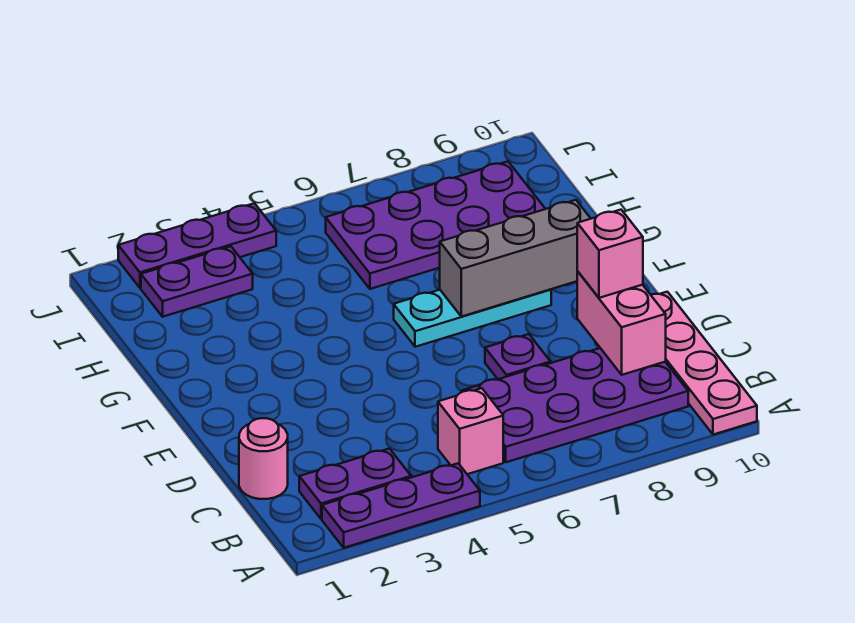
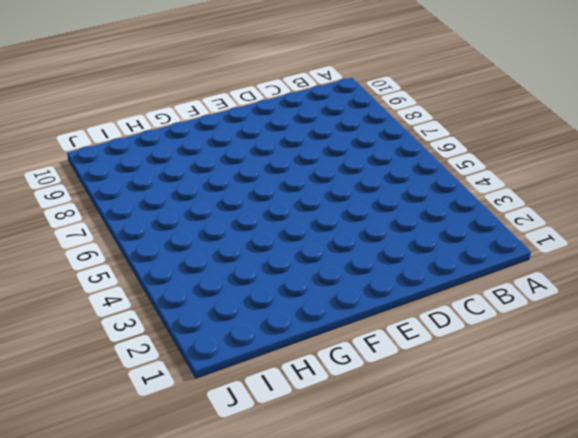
none -> purple plate A2:A4 level 1
none -> pink plate A10:D10 level 1
none -> purple plate B2:B3 level 1

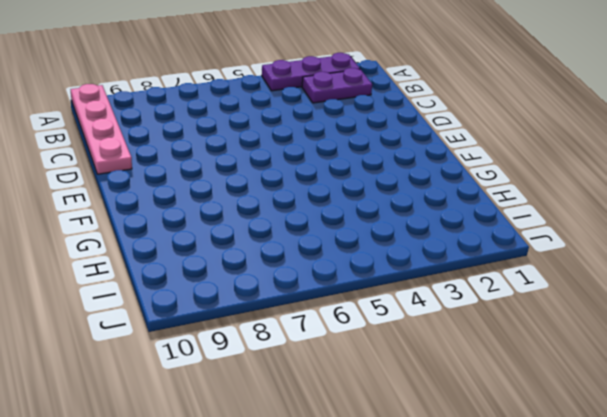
none -> pink brick B5 level 1
none -> purple plate B6:C9 level 1
none -> pink round brick C1 level 1

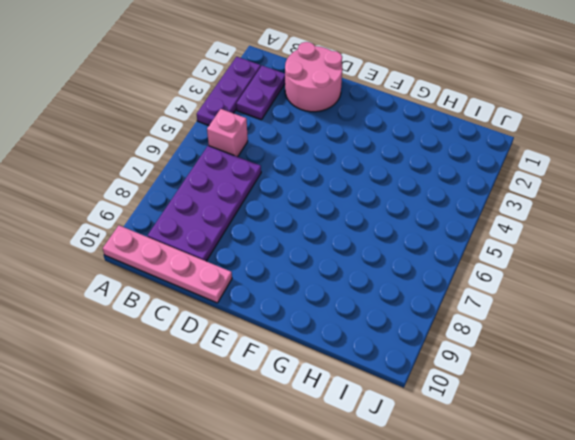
pink round brick C1:D2 level 1 -> pink round brick C1 level 1
none -> purple plate D7 level 1
none -> cyan plate F6:F8 level 1
none -> purple plate H6:I9 level 1

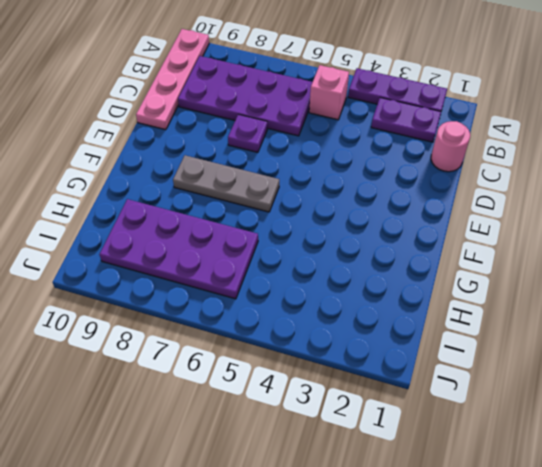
grey plate F6:F8 level 1 -> cyan plate F6:F8 level 1
none -> purple plate I2:I3 level 1
none -> purple plate J2:J4 level 1
none -> pink brick C9:D9 level 2

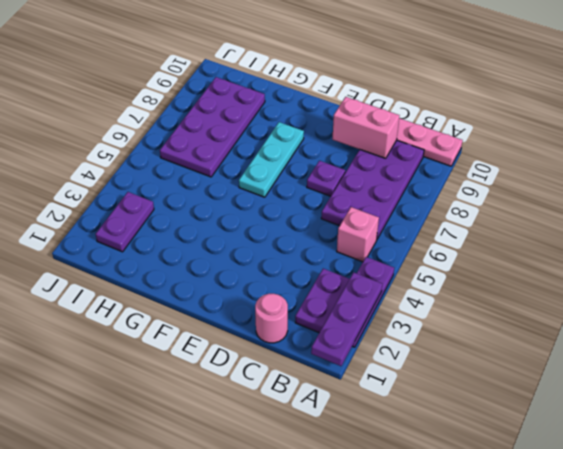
purple plate A1:A3 level 2 -> purple plate J2:J4 level 1
none -> grey brick F7:F9 level 2
none -> pink brick D9 level 3

